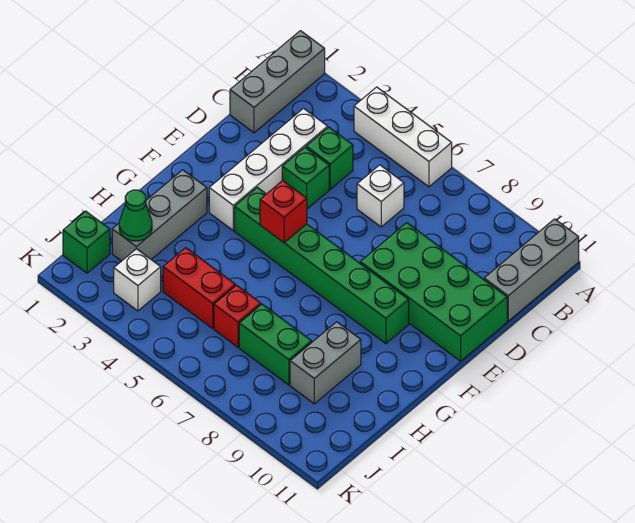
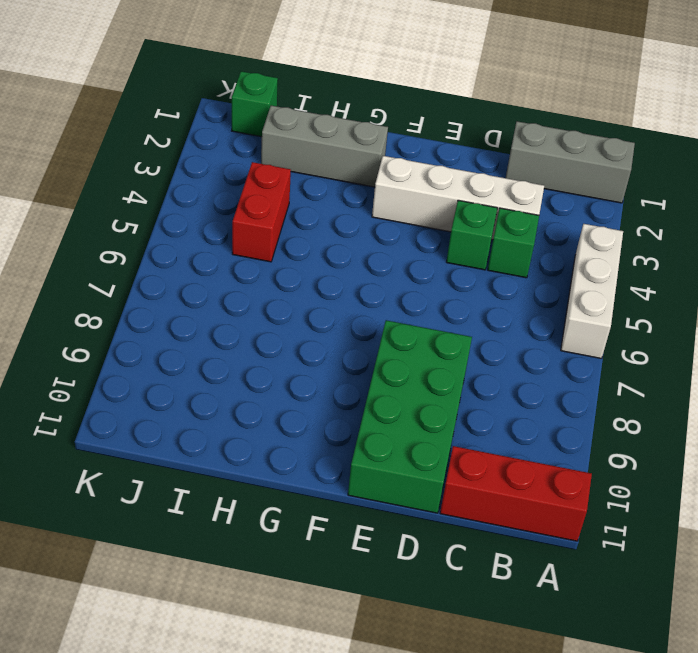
red brick A11:C11 level 1 -> grey brick A11:C11 level 1
none -> white brick C6 level 1
none -> green brick F4:F9 level 1
none -> grey brick H9:I9 level 1

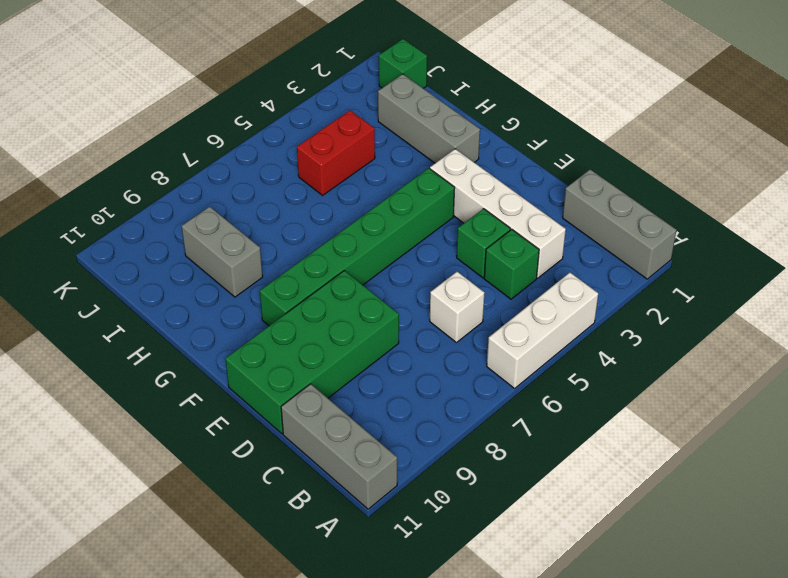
none -> red brick I6 level 1
none -> green brick I7:I8 level 1
none -> white brick J3 level 1

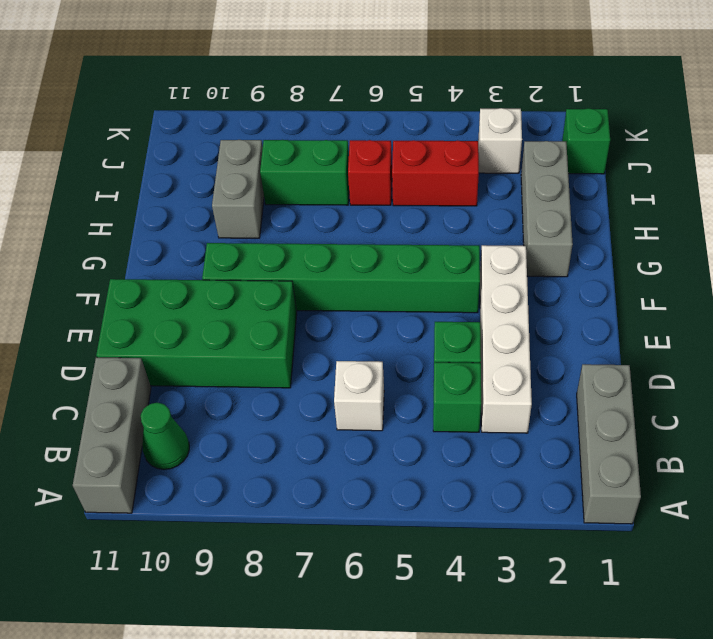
green cone B10 level 1 -> green cone I2 level 2
none -> white brick A4:A6 level 1
none -> red brick F5 level 2

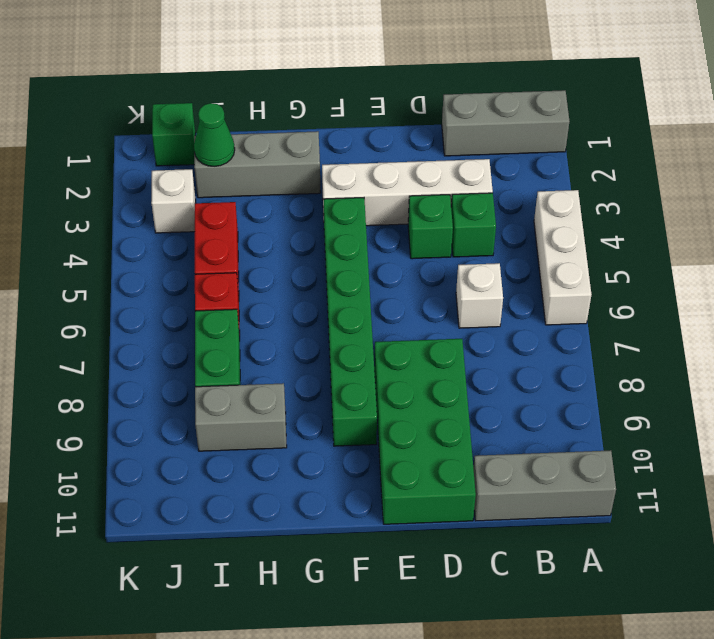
none -> red brick F5 level 2

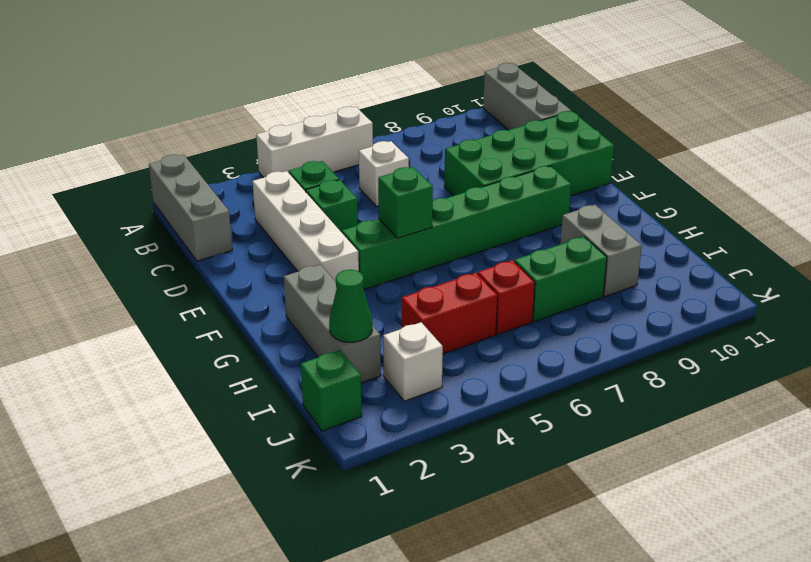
green brick F5 level 2 -> red brick F5 level 2

